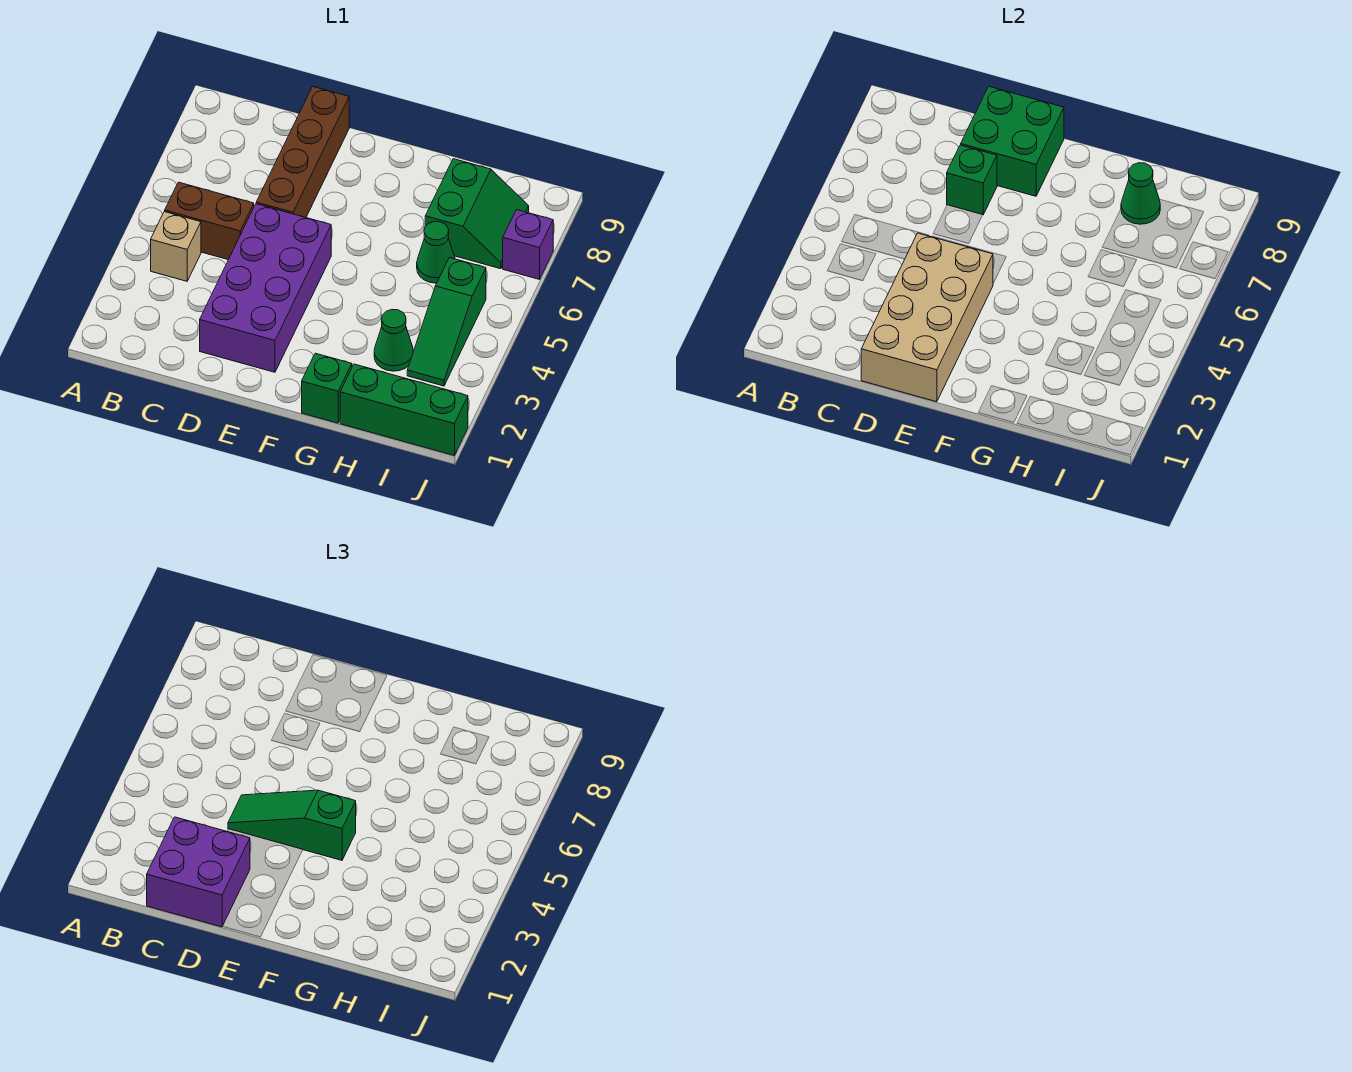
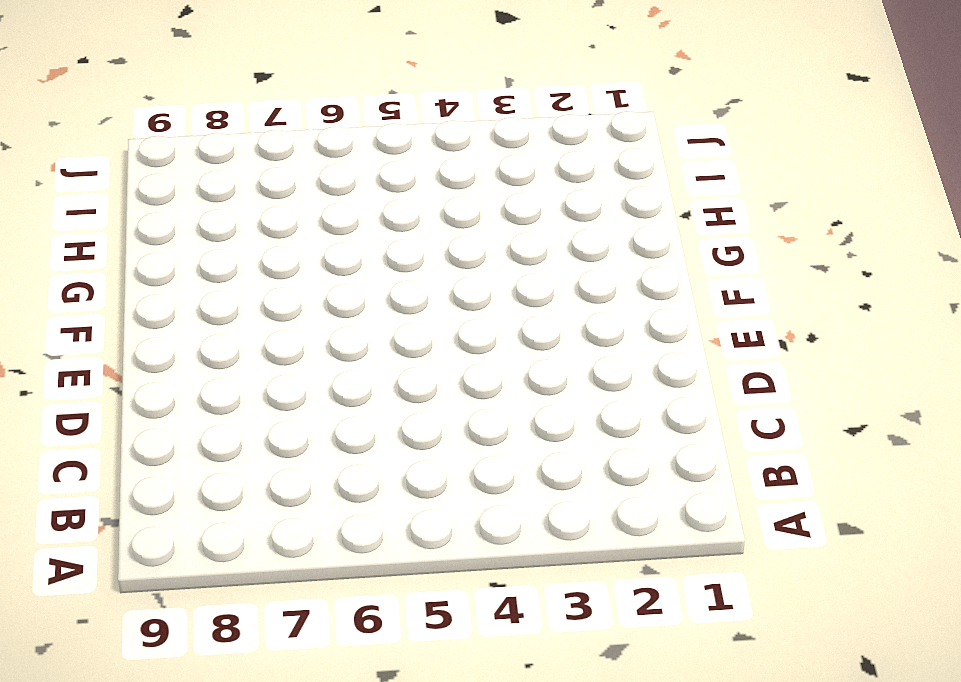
none -> tan brick B4 level 1
none -> brown brick B5:C5 level 1
none -> purple brick D2:E5 level 1

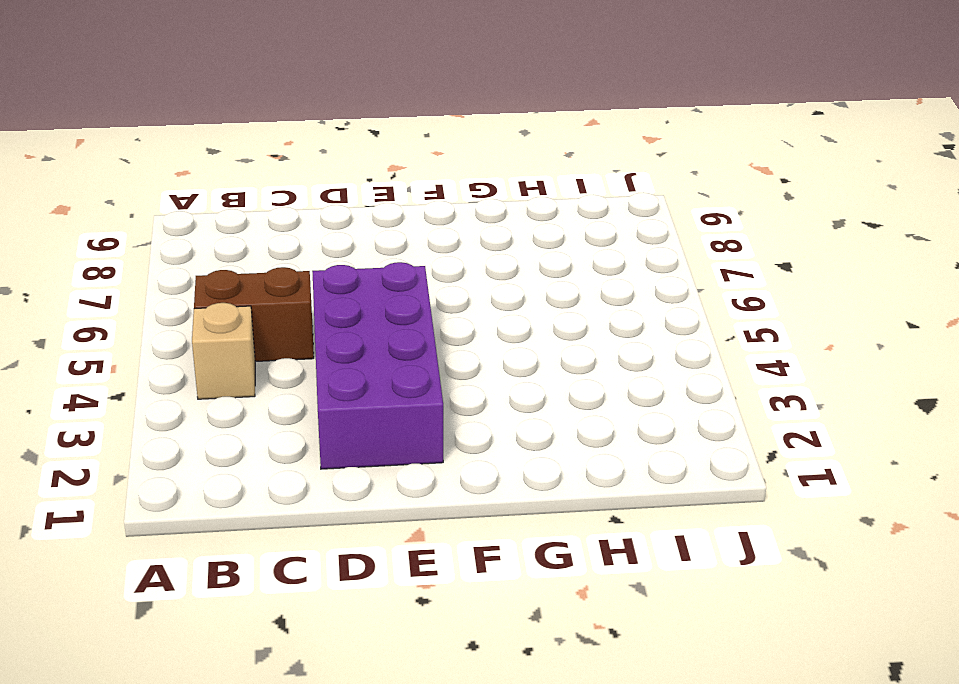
none -> brown brick D6:D9 level 1
none -> green brick G1 level 1
none -> green brick H1:J1 level 1

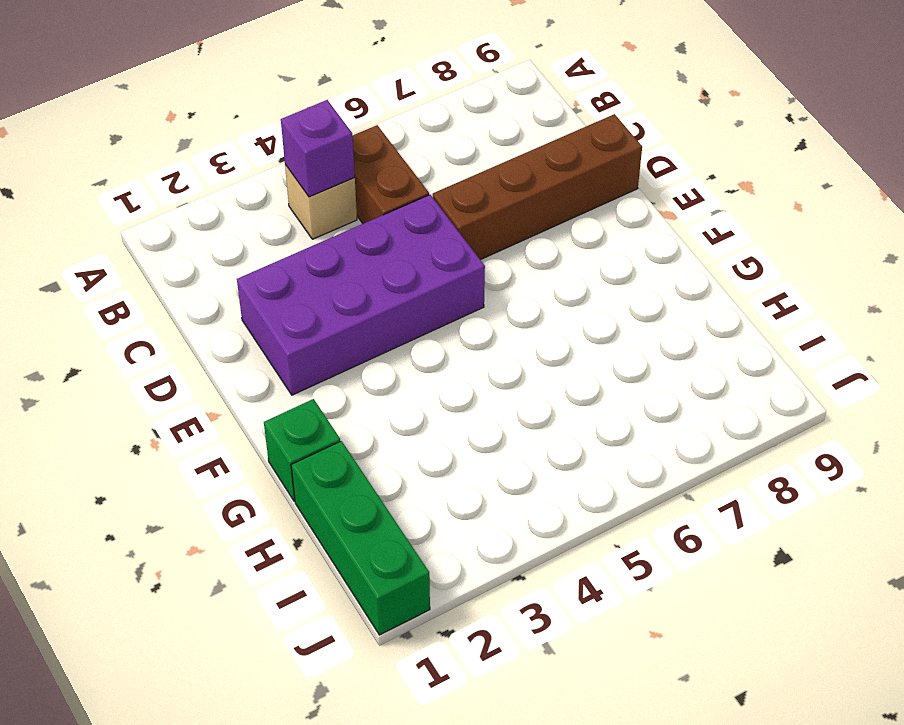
purple brick B4 level 2 -> purple brick J7 level 1
none -> green cone H3 level 1
none -> green cone H6 level 1
none -> green slope H7:I8 level 1 top H

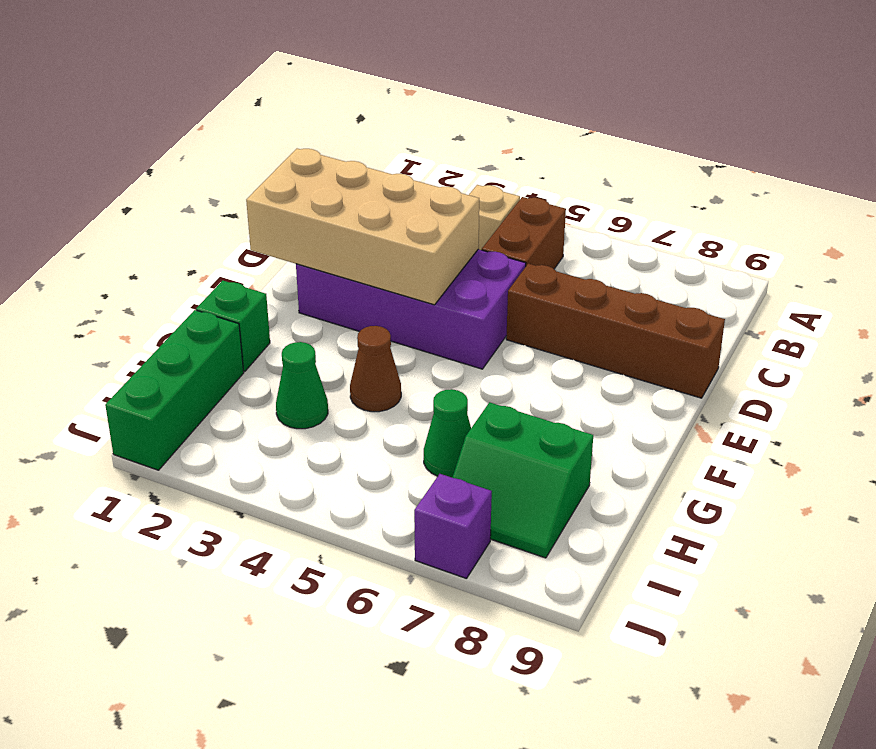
brown cone G4 level 1 -> none
none -> green slope I3:I5 level 1 top 5
none -> green brick D7 level 2
none -> green brick D8:E9 level 2

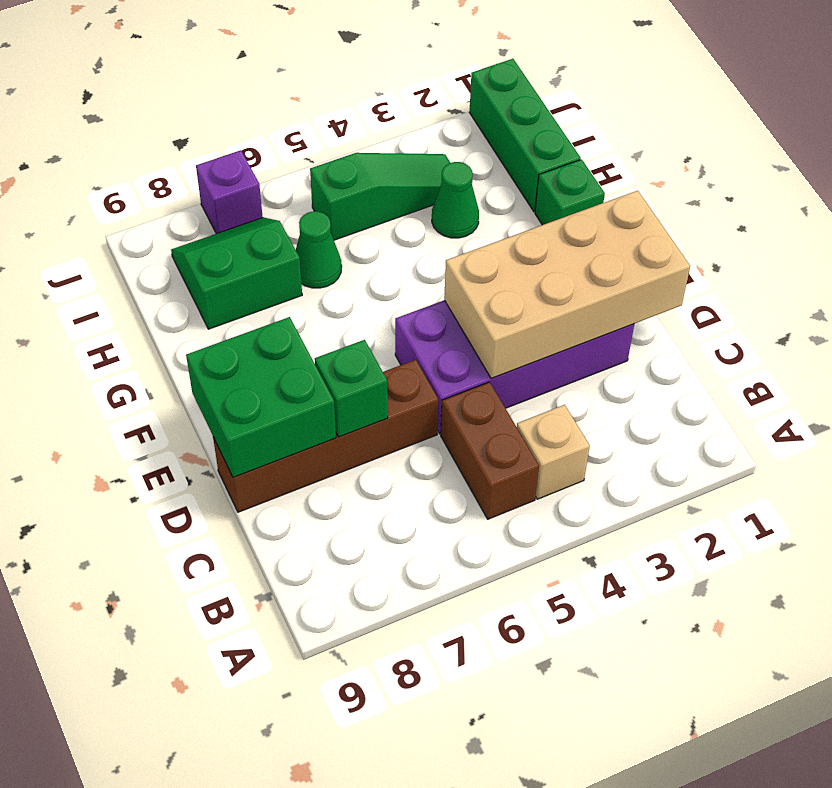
none -> green cone H8 level 2
none -> purple brick C1:D2 level 3
none -> green slope D4:F4 level 3 top F

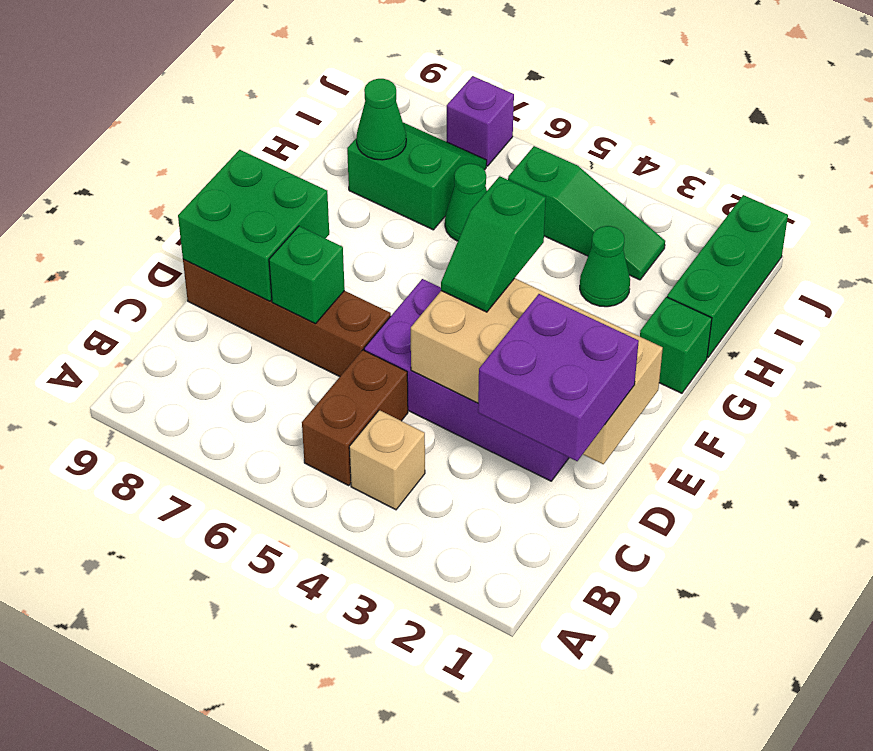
green slope E4:F4 level 3 top F -> green slope D4:F4 level 3 top F

